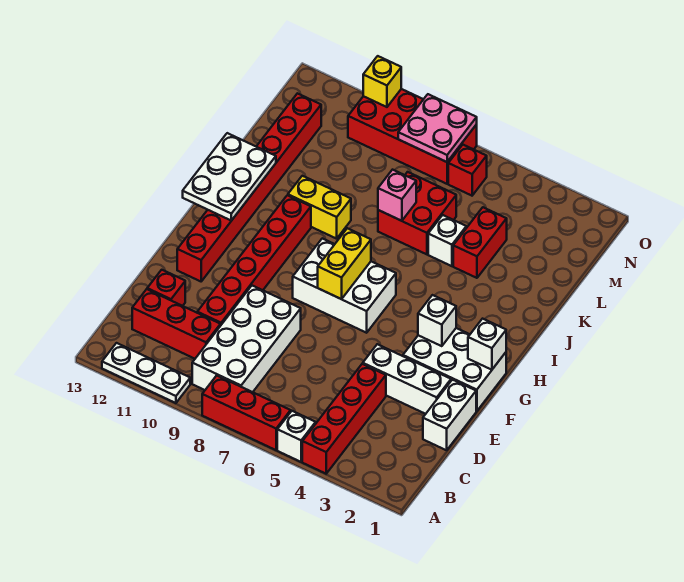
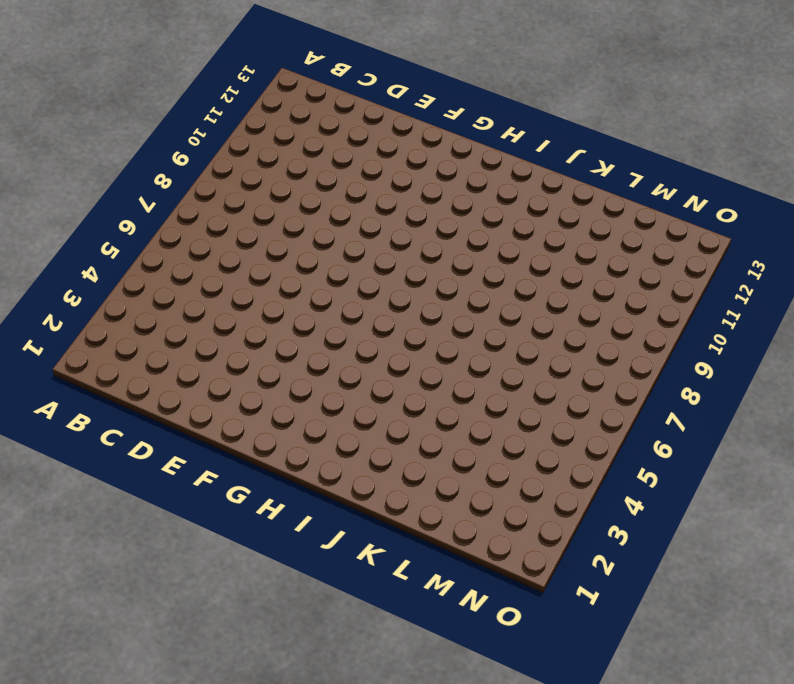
none -> red brick A4:D4 level 1
none -> white brick A5 level 1
none -> red brick A6:A8 level 1

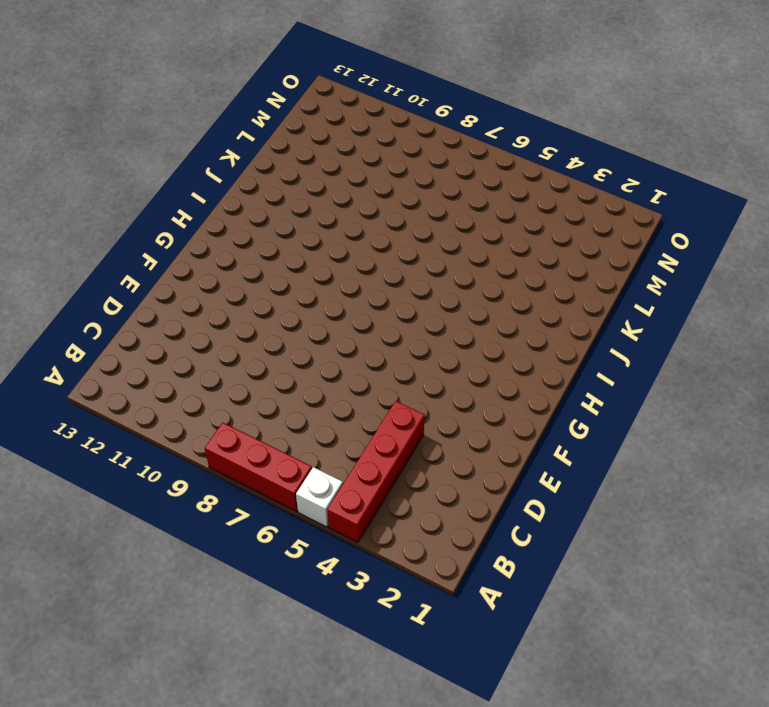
none -> white plate A10:A12 level 1
none -> white brick B8:E9 level 1
none -> red brick C10:C12 level 1

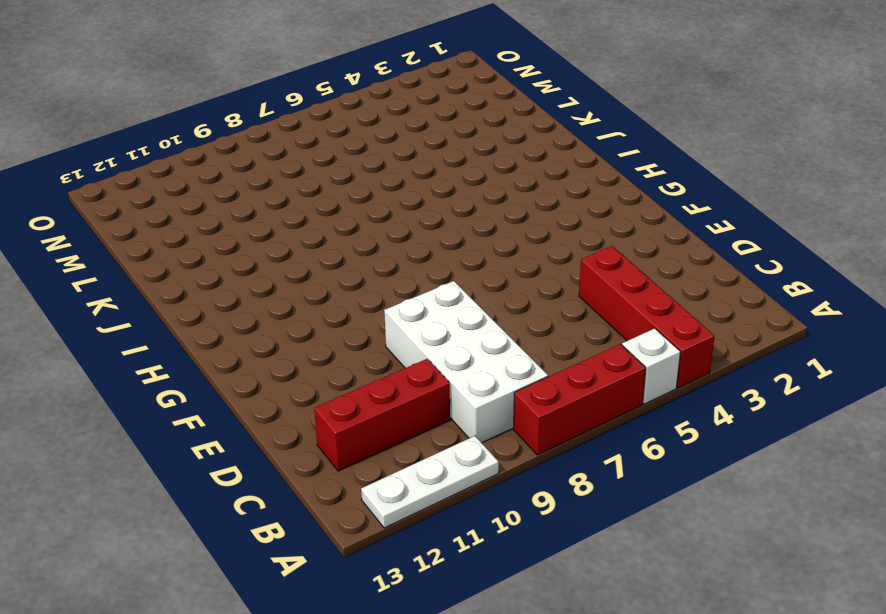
none -> white brick D1:E1 level 1
none -> red brick D10:I10 level 1
none -> red brick D12 level 1

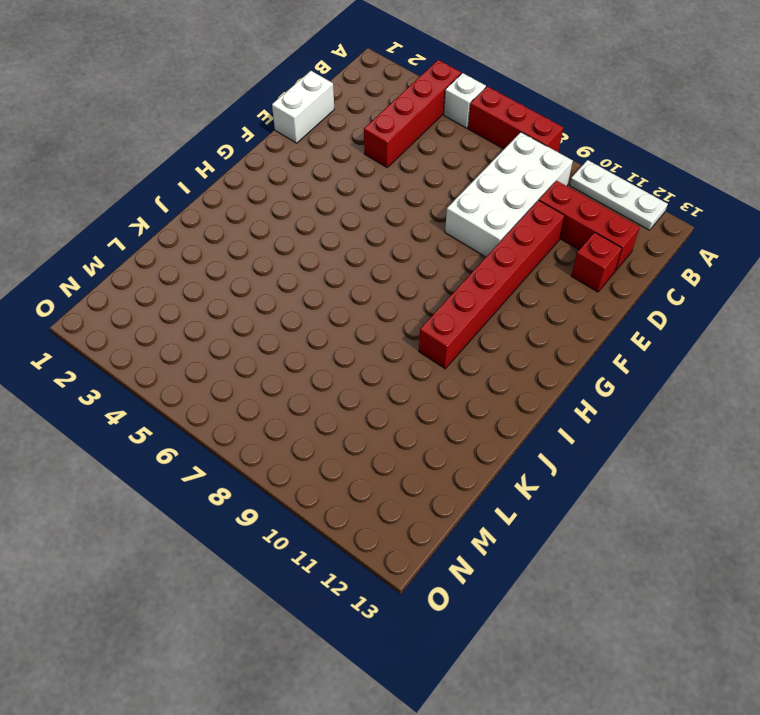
none -> white brick E2:E4 level 1
none -> white brick F1:G3 level 1
none -> red brick F12:M12 level 1

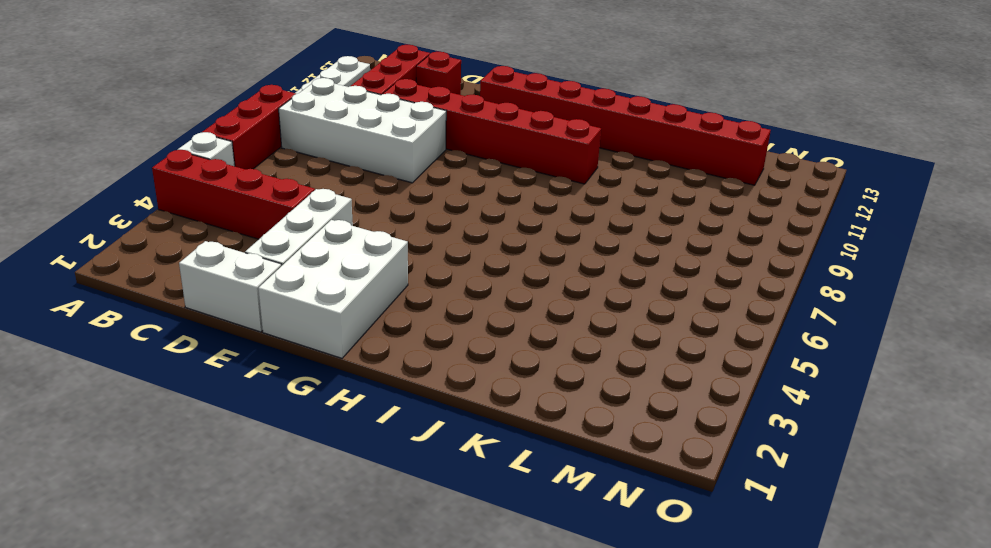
none -> white brick G6:H8 level 1
none -> yellow brick J9:J10 level 1
none -> red brick K4:L4 level 1

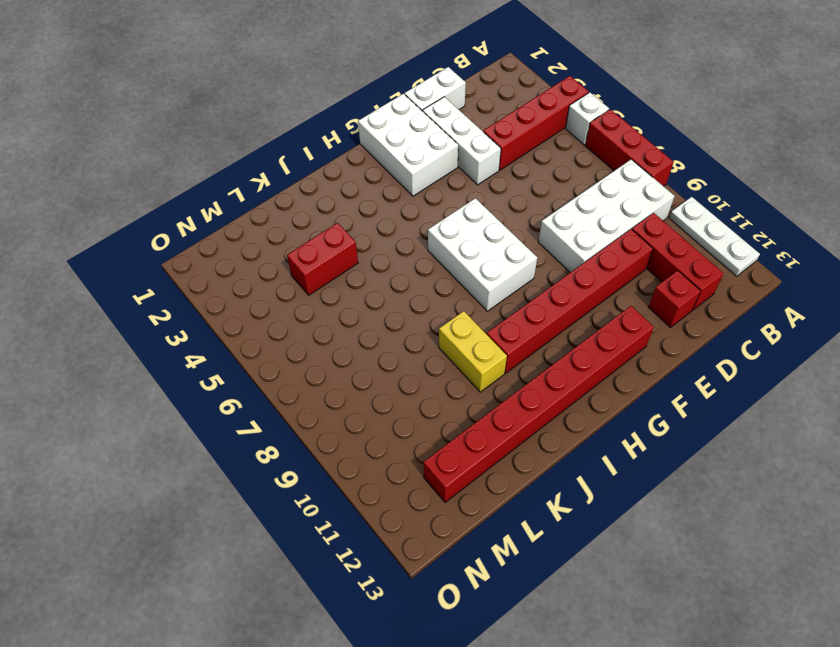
none -> white brick K5 level 1
none -> red brick K6:L7 level 1
none -> red brick N6 level 1

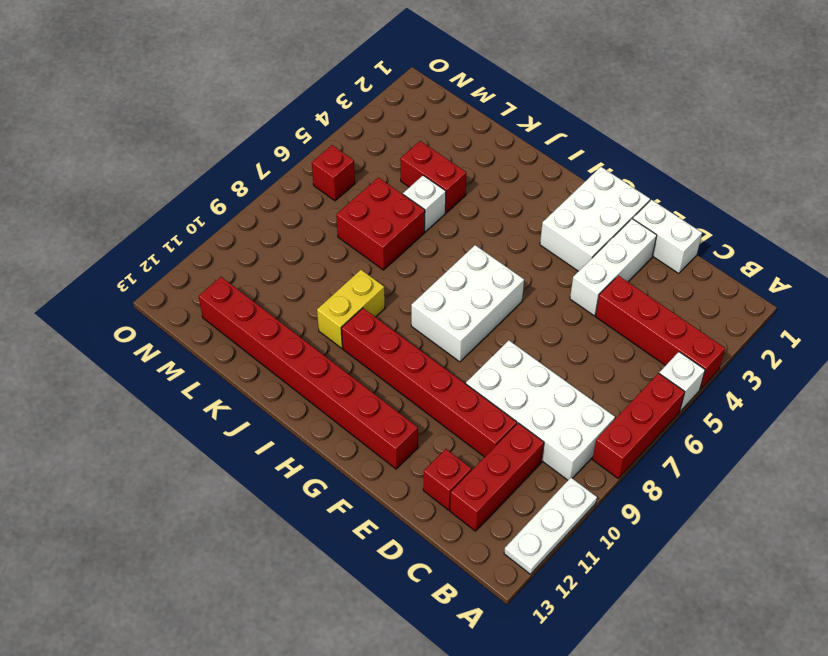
none -> red brick N7:O10 level 1
none -> white brick G1 level 2
none -> white brick G3 level 2

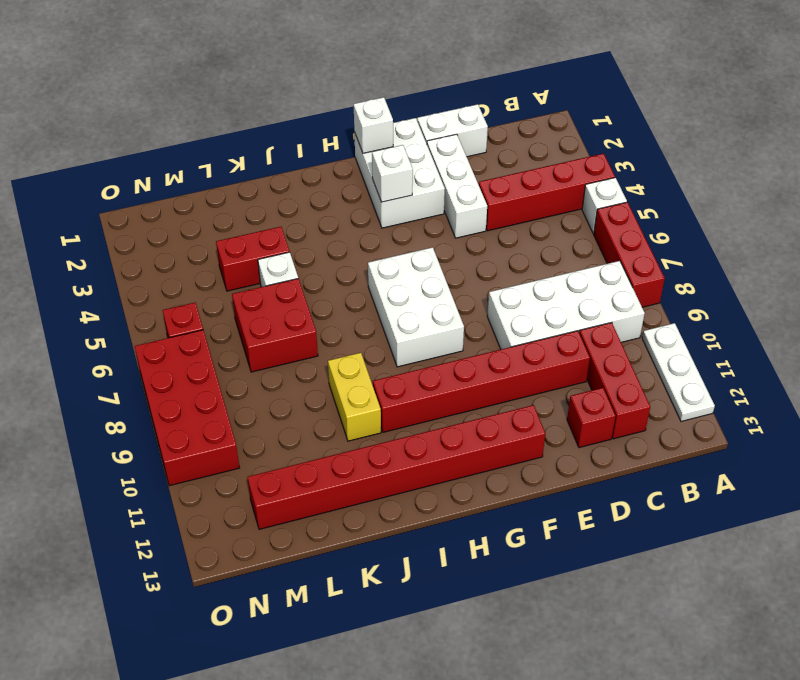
none -> yellow brick G7:H7 level 2
none -> white plate H12:J13 level 2
none -> pink brick K7 level 2

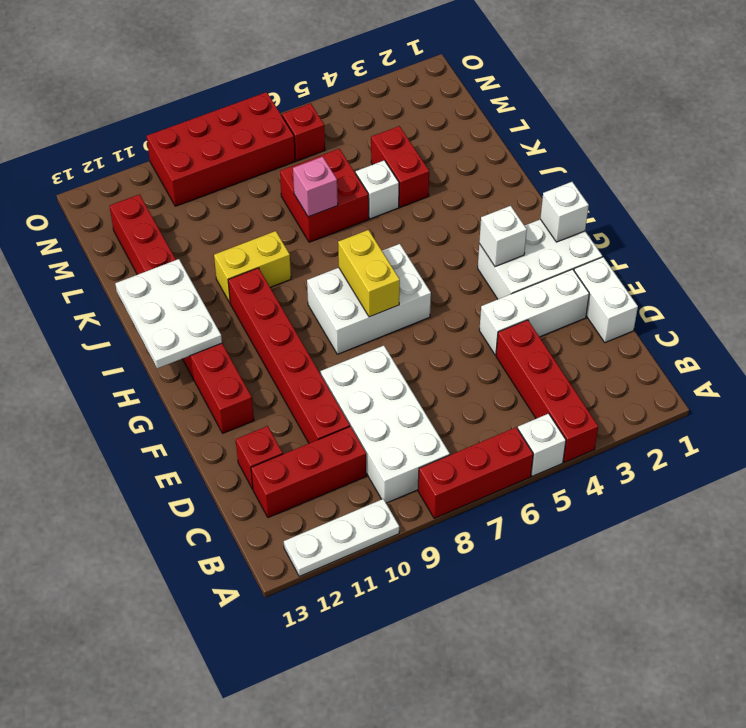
none -> pink plate N7:O8 level 2
none -> yellow brick O10 level 2

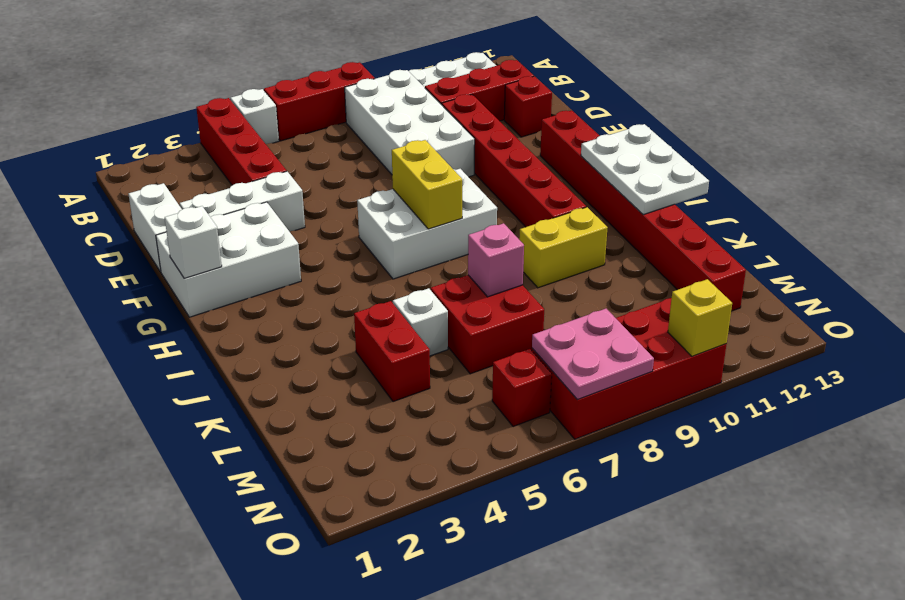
none -> white brick G3 level 2

